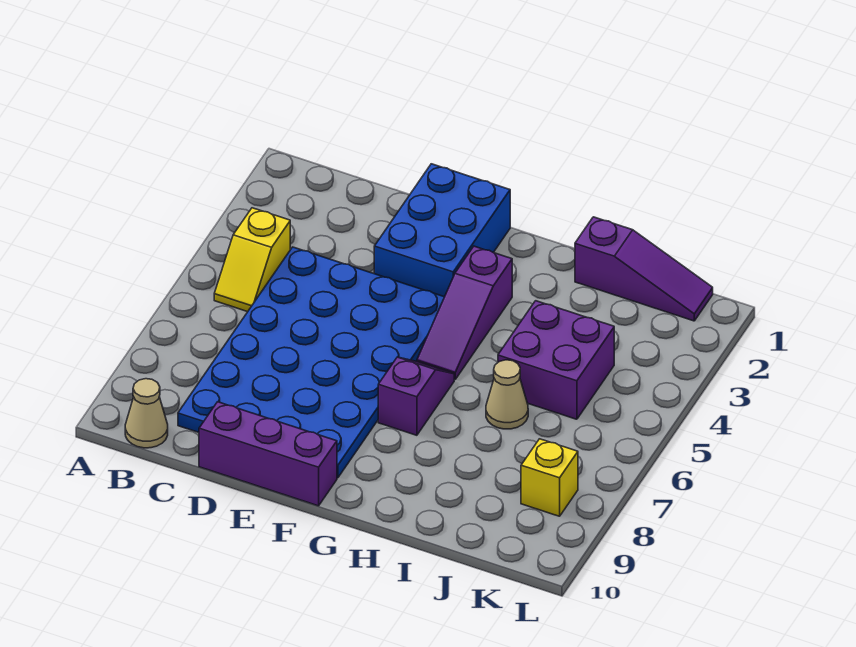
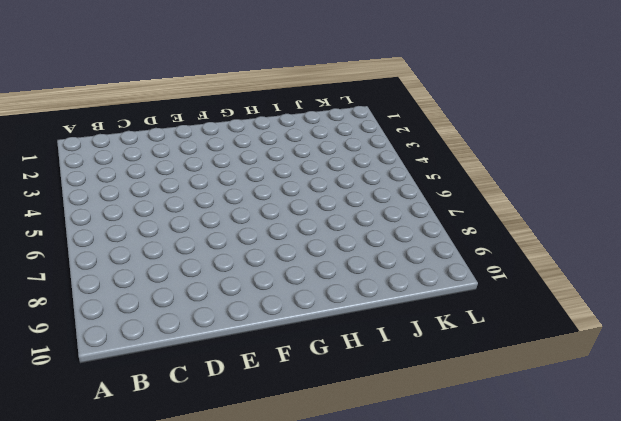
none -> yellow slope B4:B5 level 1 top 4
none -> tan cone B10 level 1

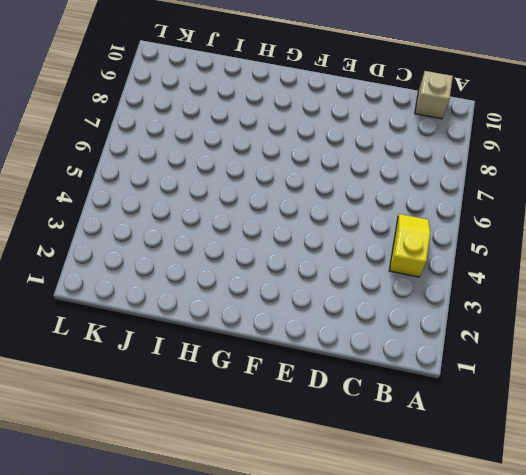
tan brick B10 level 1 -> tan cone B10 level 1
none -> blue plate C4:F9 level 1
none -> purple brick D10:F10 level 1

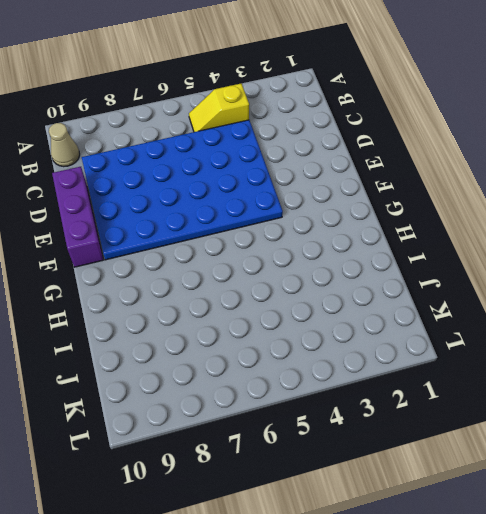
none -> blue brick E1:F3 level 1
none -> purple slope G3:G5 level 1 top 3

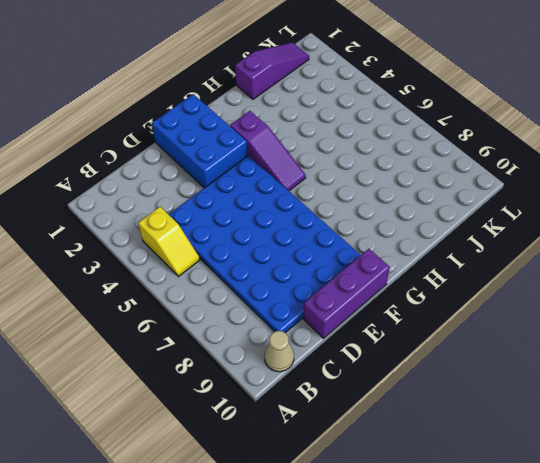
none -> purple slope G6:G7 level 1 top 7
none -> purple brick I4:J5 level 1

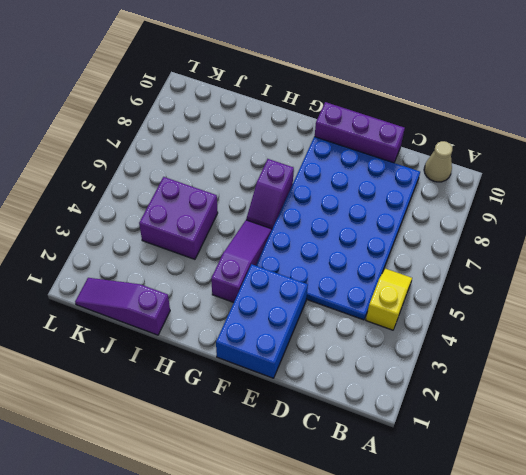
none -> tan cone I6 level 1
none -> yellow brick K8 level 1

